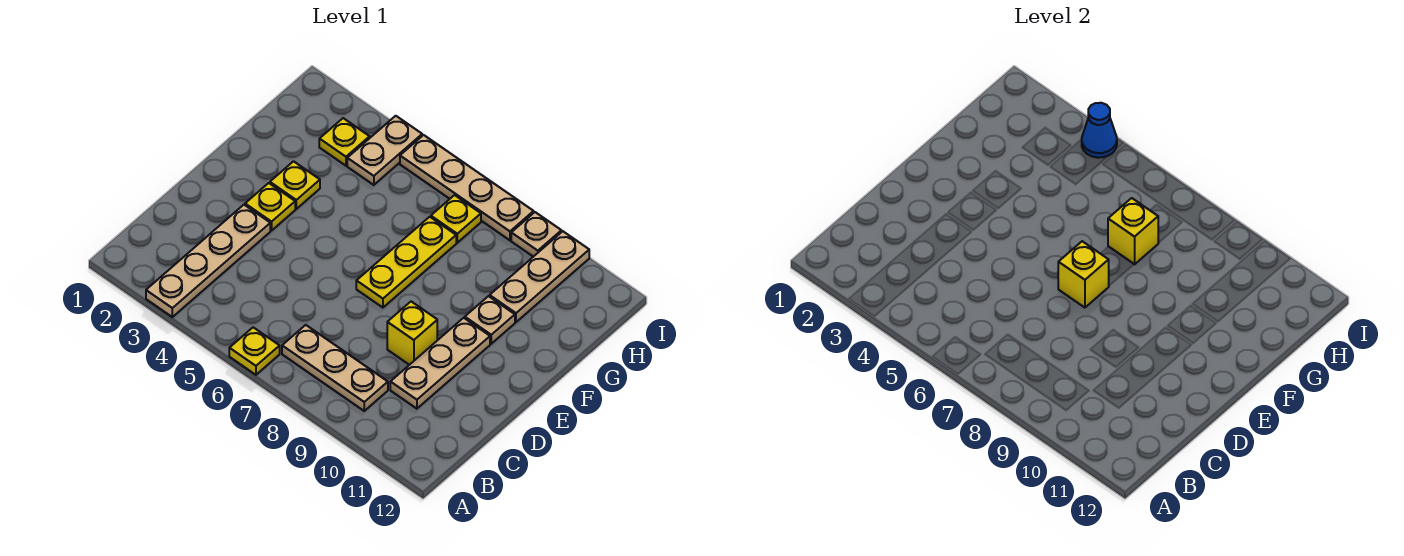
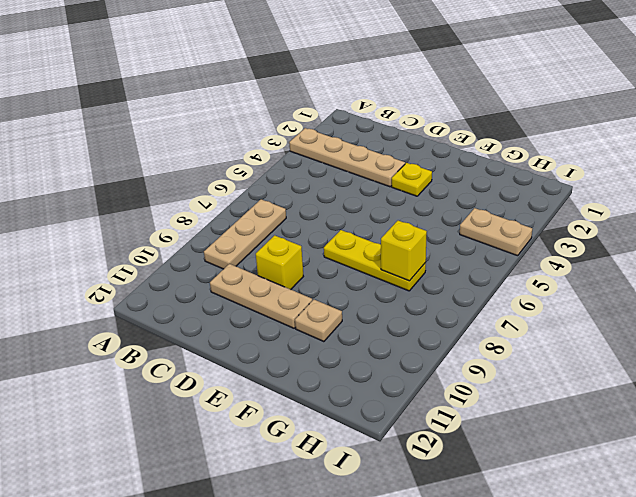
none -> yellow plate A6 level 1
none -> yellow plate F3 level 1
none -> tan plate G10:I10 level 1

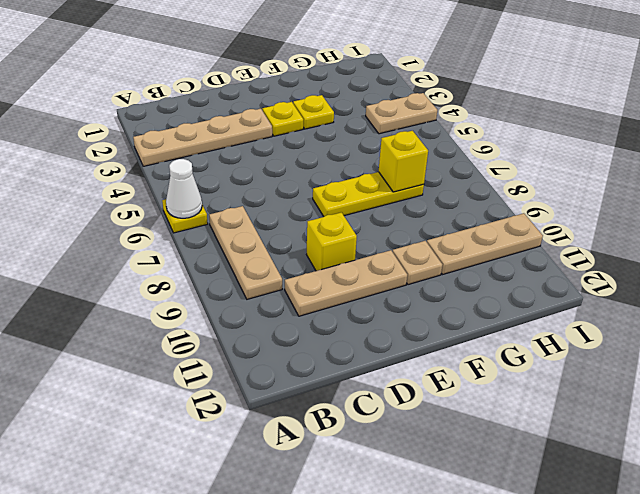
white cone A6 level 2 -> none
none -> yellow plate H3 level 1
none -> yellow plate H7 level 1
none -> tan plate I5:I8 level 1

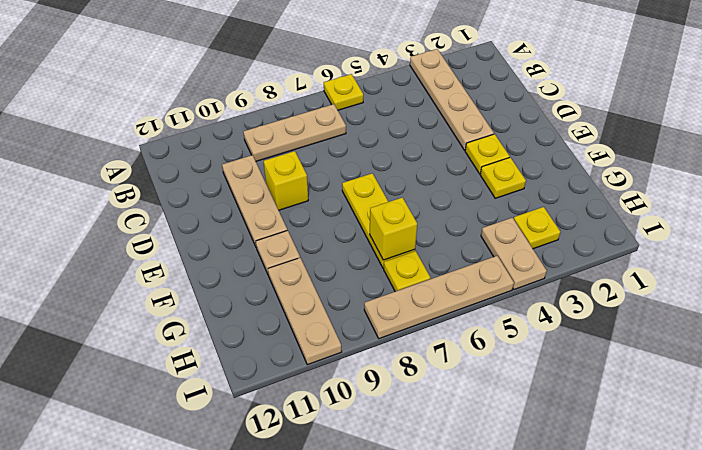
none -> tan plate I9 level 1
none -> yellow brick E7 level 2
none -> blue cone I4 level 2

